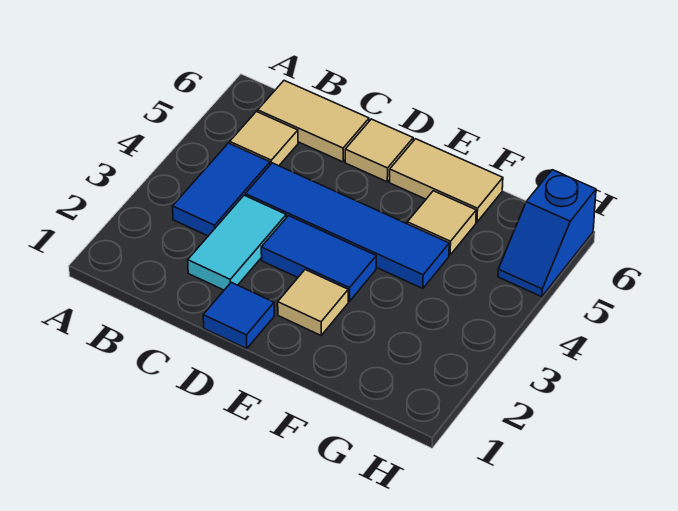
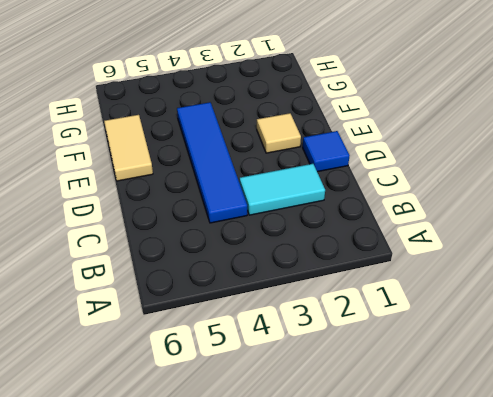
none -> blue tile B3:B4 level 1
none -> tan tile B5 level 1
none -> tan tile B6:C6 level 1

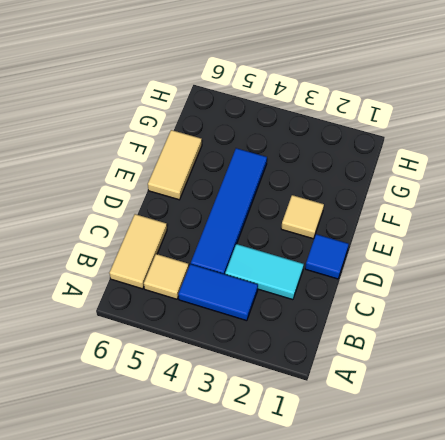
none -> blue tile D3:E3 level 1
none -> tan tile D6 level 1
none -> tan tile F5 level 1

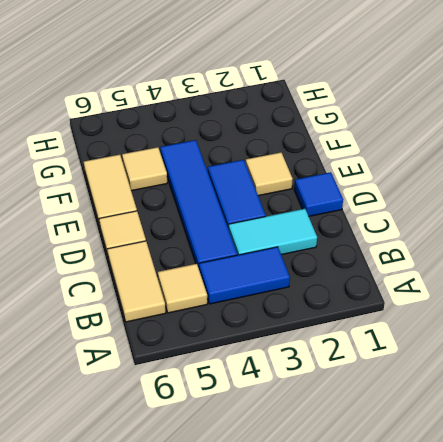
none -> blue slope H5:H6 level 1 top 6

